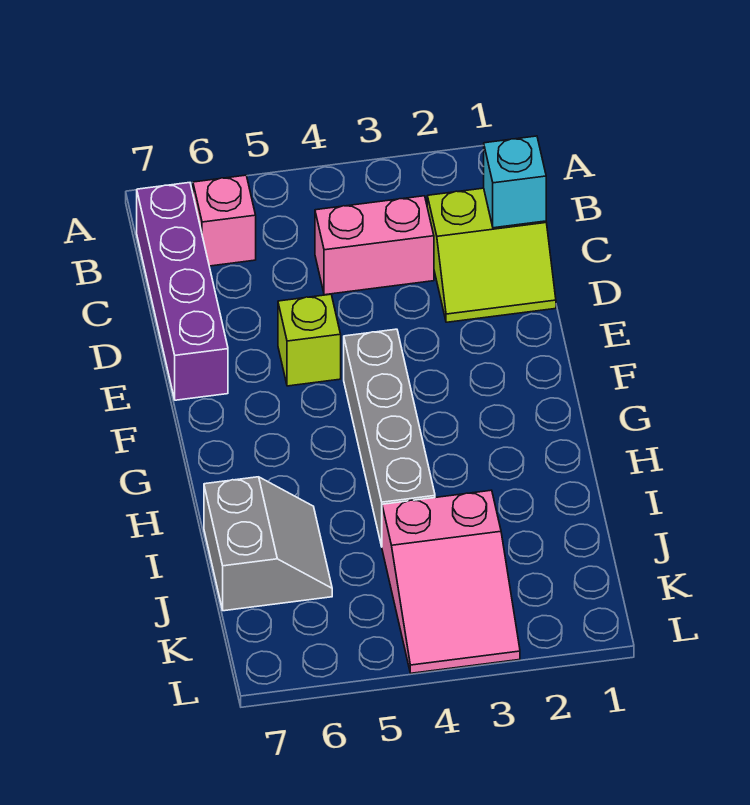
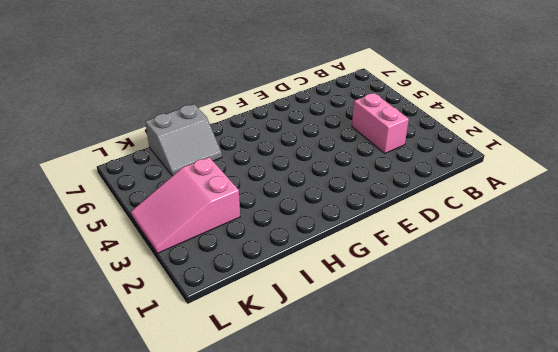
none -> pink brick B6 level 1
none -> purple brick B7:E7 level 1

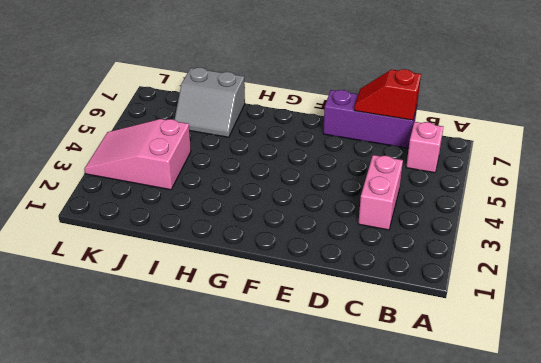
purple brick C7:E7 level 1 -> purple brick B7:E7 level 1
red slope C7:D7 level 2 top C -> none
none -> lime slope C1:D2 level 1 top C
none -> lime brick E5 level 1

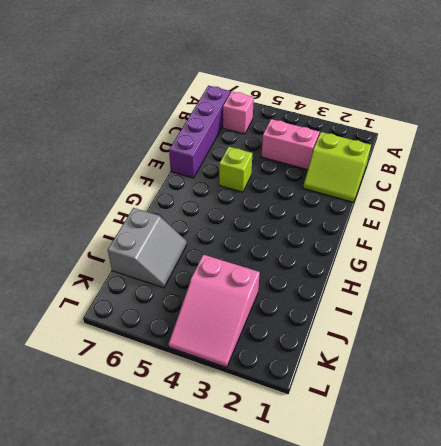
none -> grey brick F4:I4 level 1
none -> cyan brick C1 level 2

